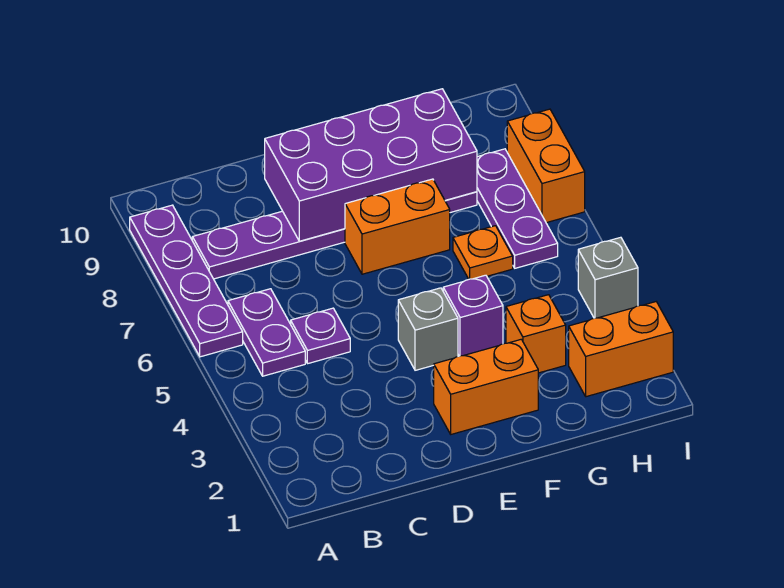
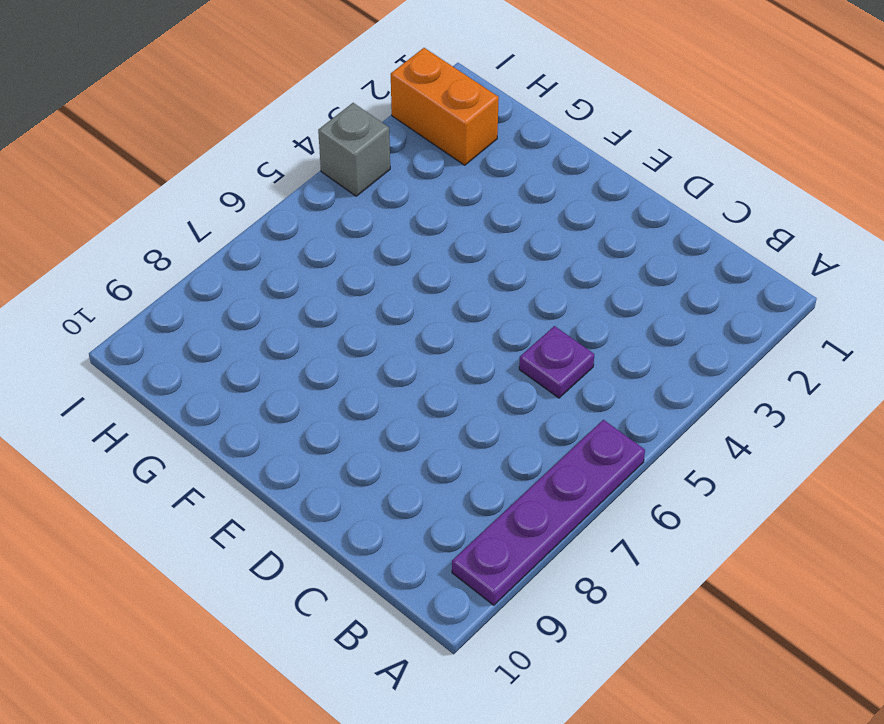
none -> purple plate B5:B6 level 1
none -> purple plate B8:G8 level 1
none -> orange brick E2:F2 level 1

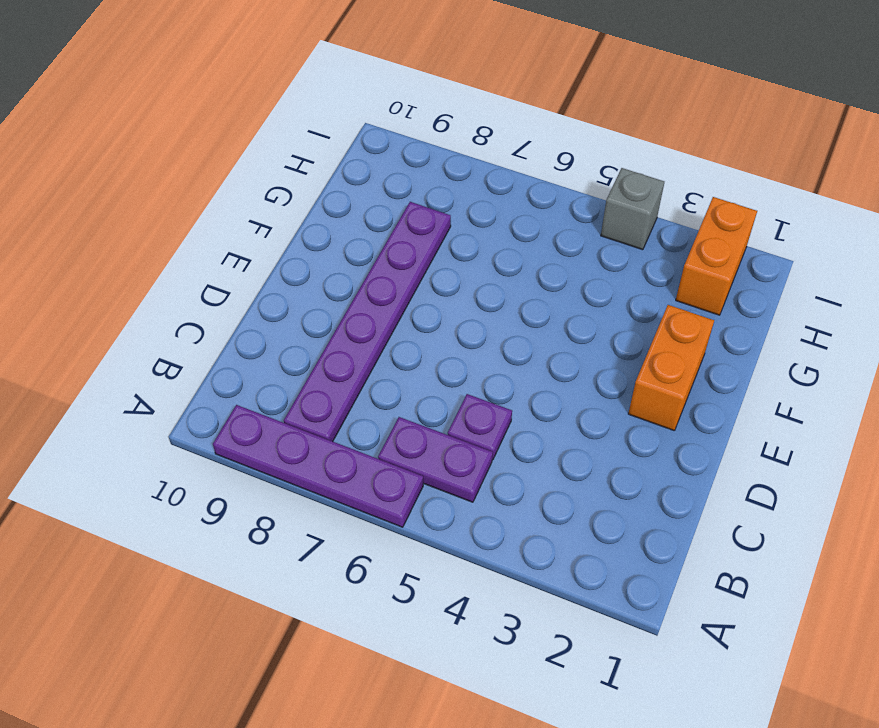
none -> grey brick E4 level 1
none -> orange brick E7:F7 level 1
none -> purple brick F4 level 1

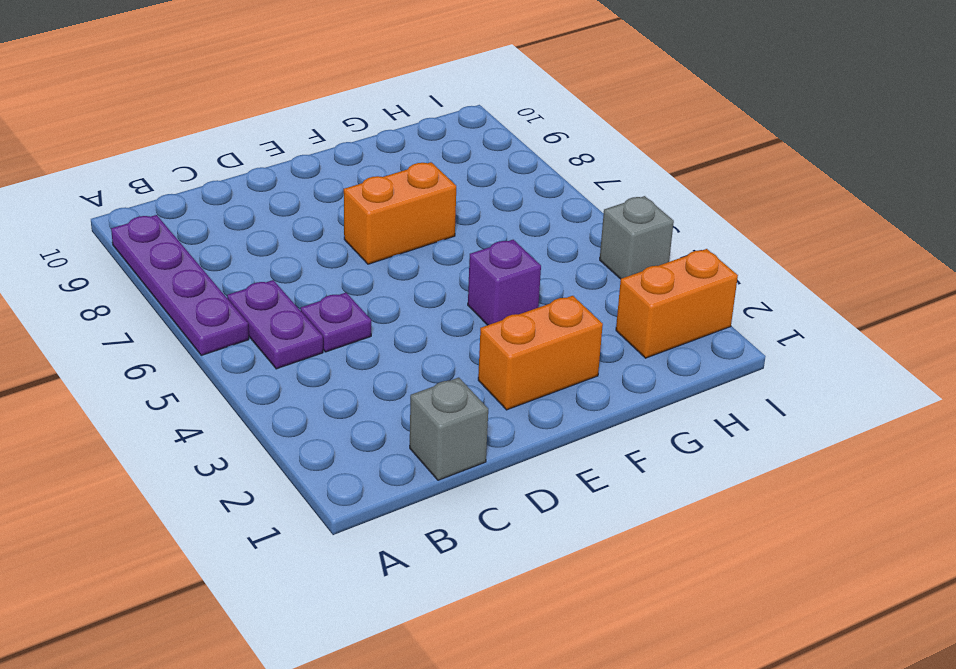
grey brick C1 level 1 -> grey brick E4 level 1
none -> purple plate B8:G8 level 1
none -> orange brick G3 level 1
none -> orange plate G6 level 1

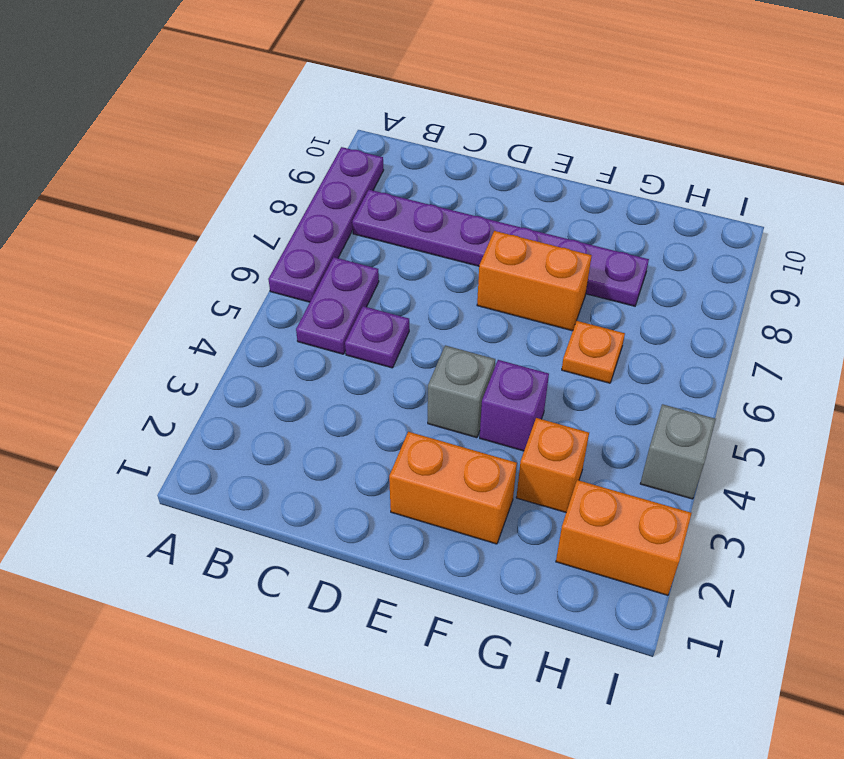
none -> purple plate H6:H8 level 1
none -> orange brick I7:I8 level 1
none -> purple brick D8:G9 level 2

